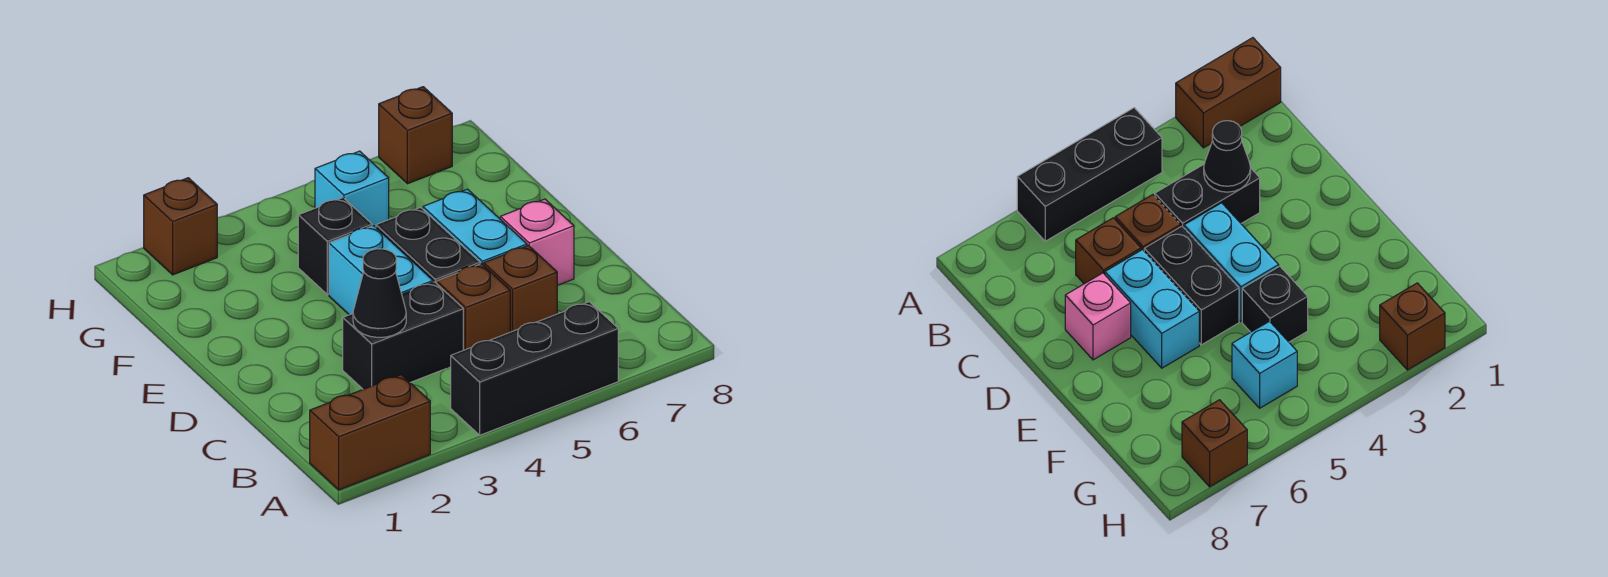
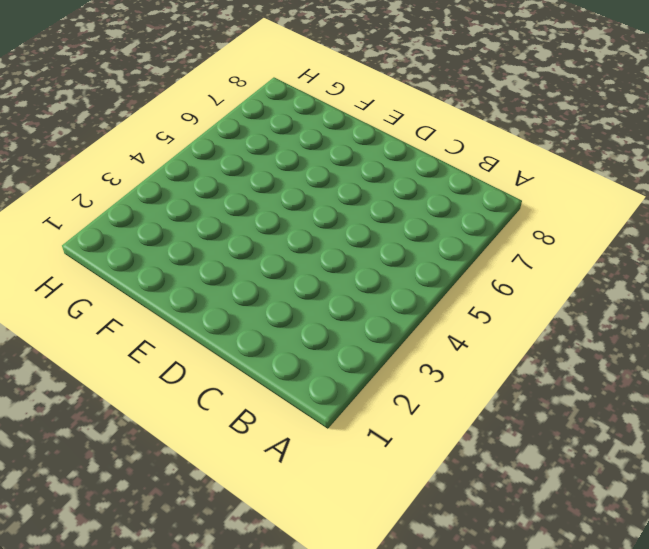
none -> brown brick A1:A2 level 1
none -> black brick A4:A6 level 1
none -> black brick C3:C4 level 1

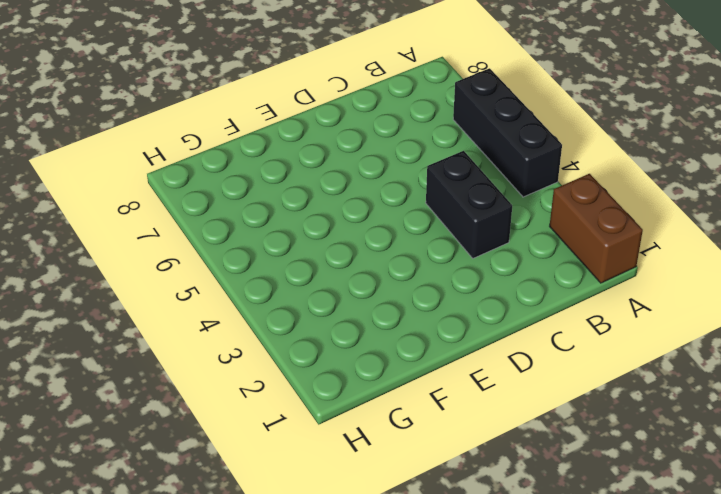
none -> brown brick C5 level 1
none -> brown brick C6 level 1
none -> cyan brick D4:E4 level 1

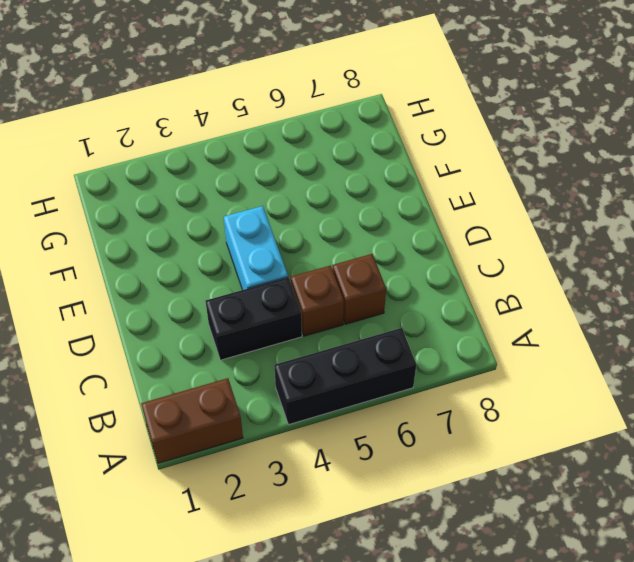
none -> black brick D5:E5 level 1
none -> cyan brick D6:E6 level 1
none -> pink brick D7 level 1

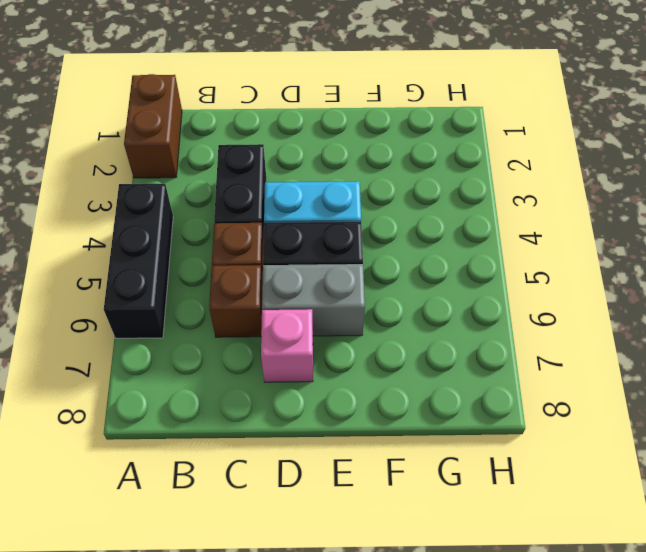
grey brick D6:E6 level 1 -> cyan brick D6:E6 level 1
none -> black brick F4 level 1
none -> cyan brick G5 level 1
none -> brown brick H2 level 1

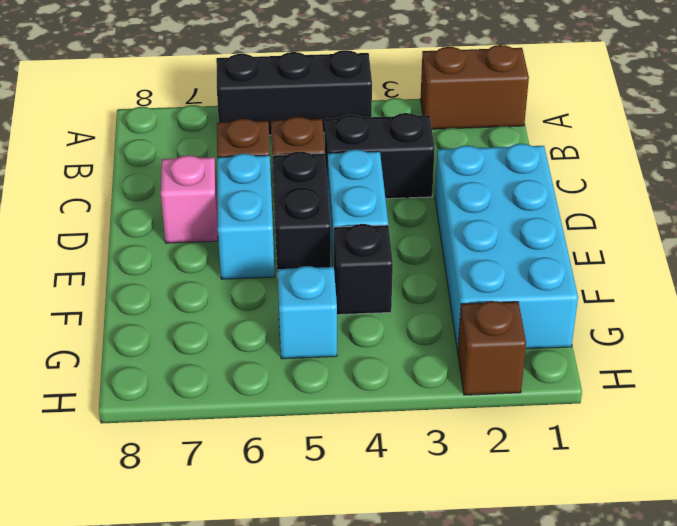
cyan brick D1:G2 level 1 -> none
none -> brown brick H7 level 1
none -> black cone C3 level 2

